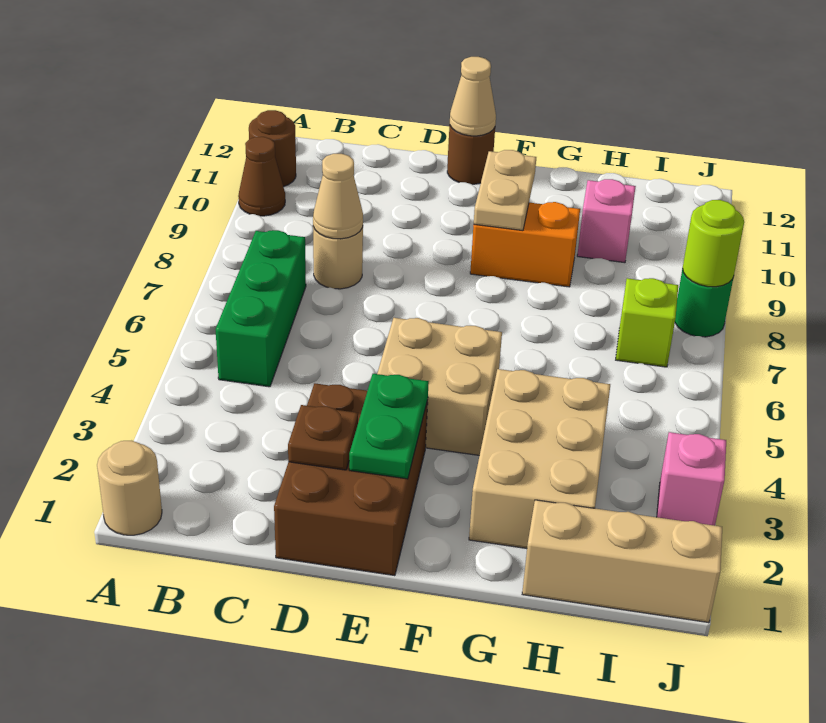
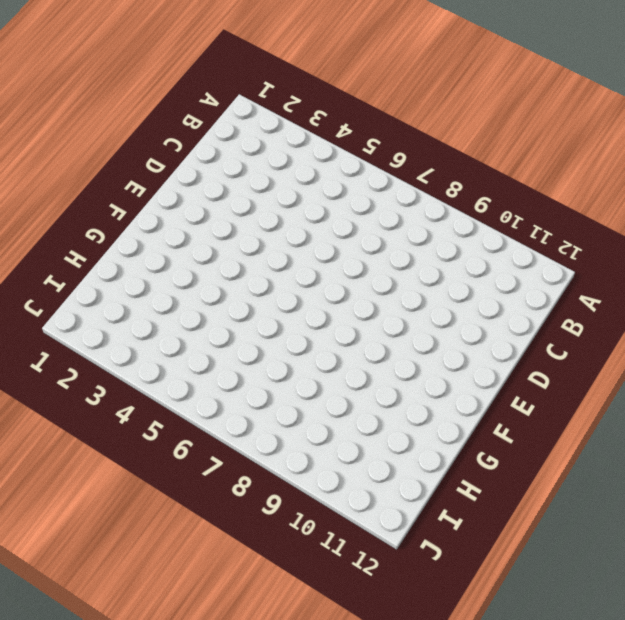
none -> tan round brick A1 level 1
none -> brown cone A10 level 1
none -> brown round brick A11 level 1

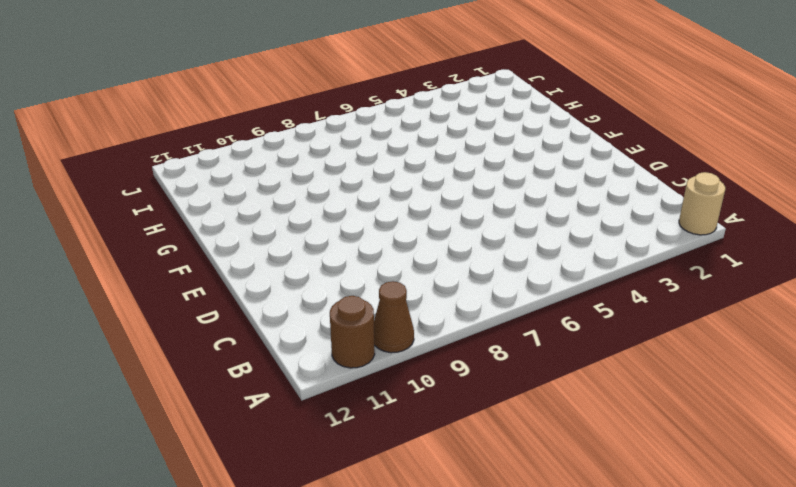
none -> green brick B5:B7 level 1
none -> tan round brick C8 level 1
none -> brown brick D1:E3 level 1

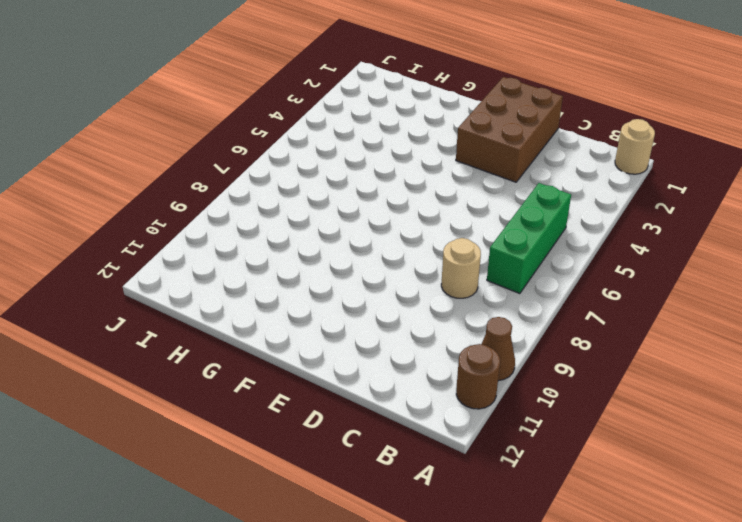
none -> tan brick E4:F5 level 1
none -> brown round brick E12 level 1
none -> orange brick F9:G9 level 1

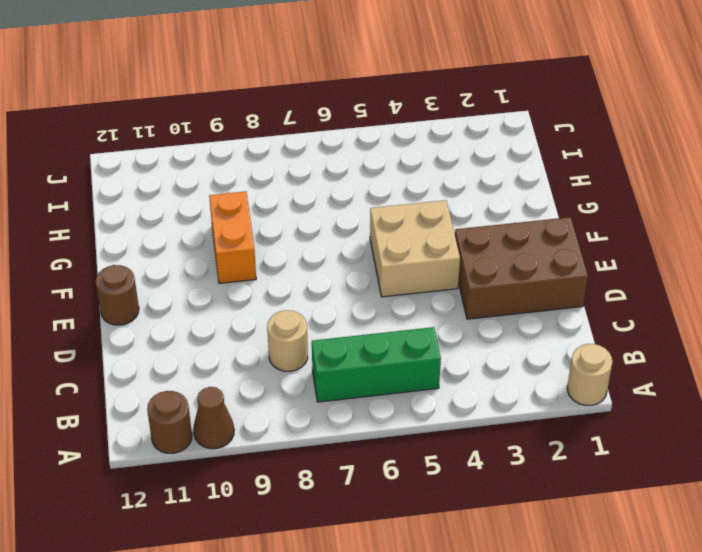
none -> tan brick G2:H4 level 1
none -> tan brick H1:J1 level 1
none -> pink brick H10 level 1

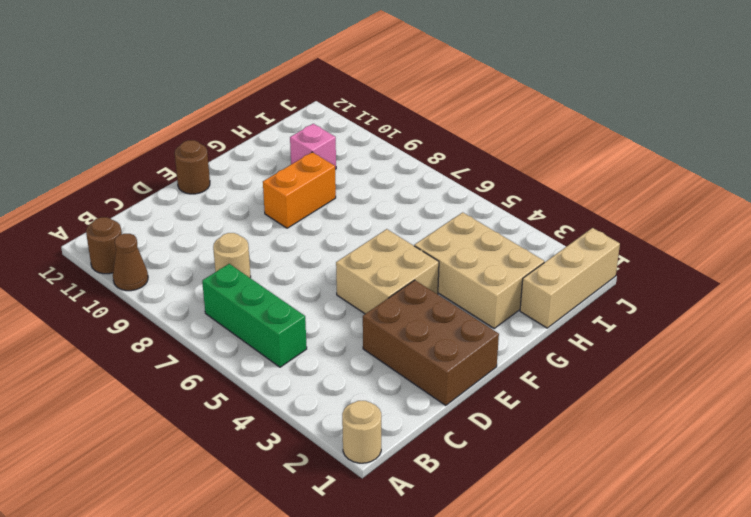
none -> lime brick I7 level 1
none -> pink brick J3 level 1
none -> green round brick J8 level 1

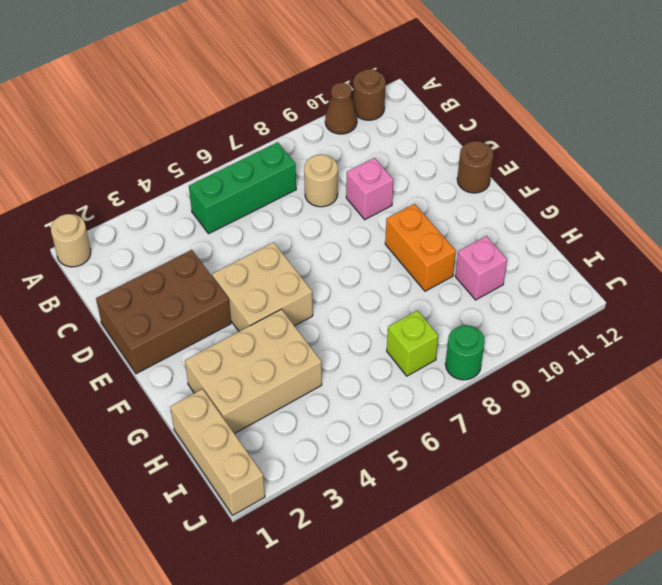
pink brick D9 level 1 -> pink brick J3 level 1
none -> tan cone C8 level 2
none -> brown plate D2 level 2
none -> green plate E2:E3 level 2

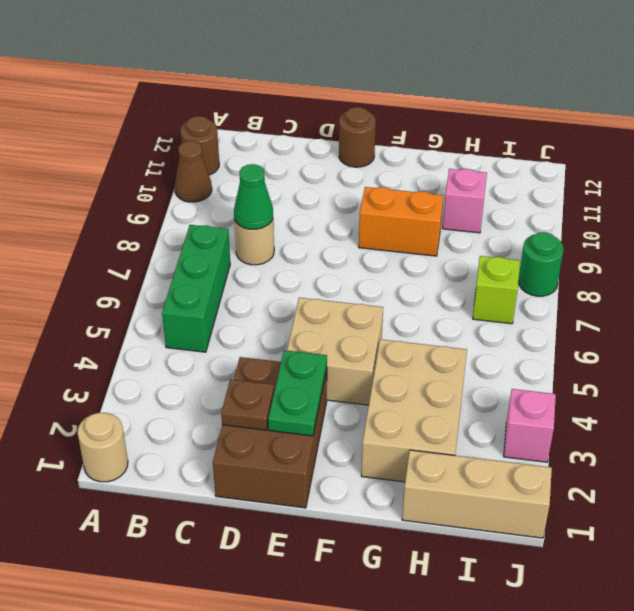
green cone C8 level 2 -> tan cone C8 level 2
none -> tan cone E12 level 2
none -> tan plate F9:F10 level 2
none -> lime round brick J8 level 2

